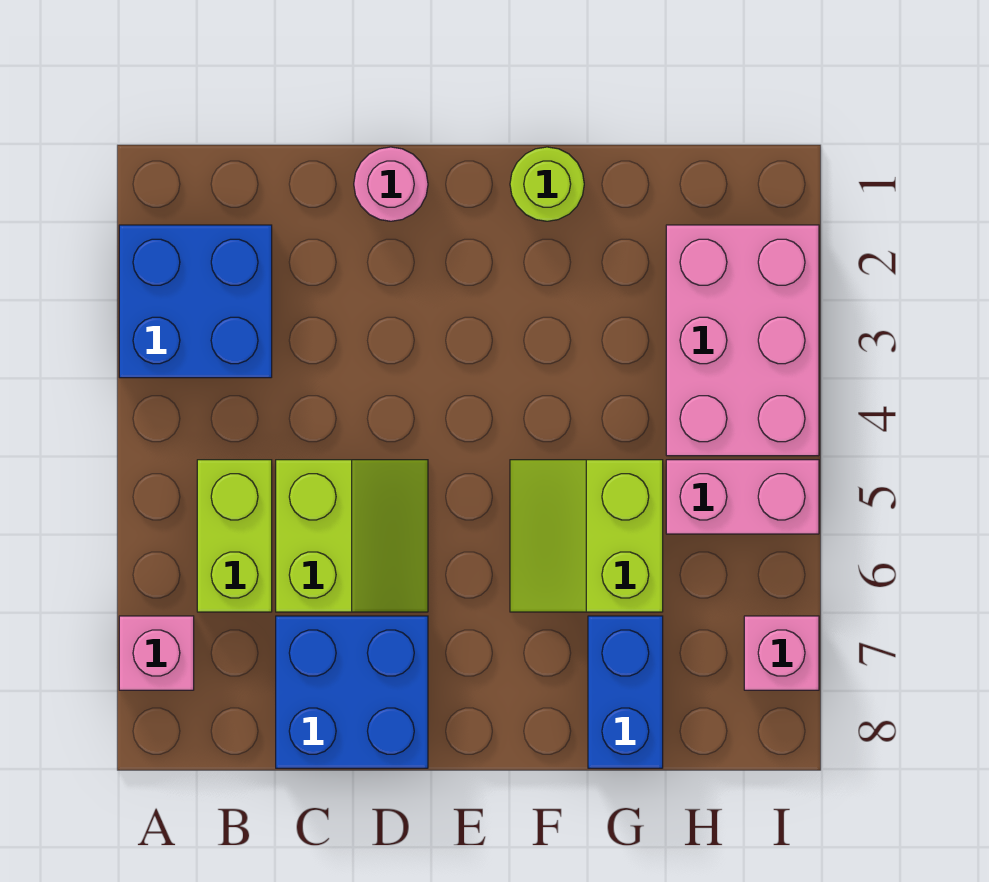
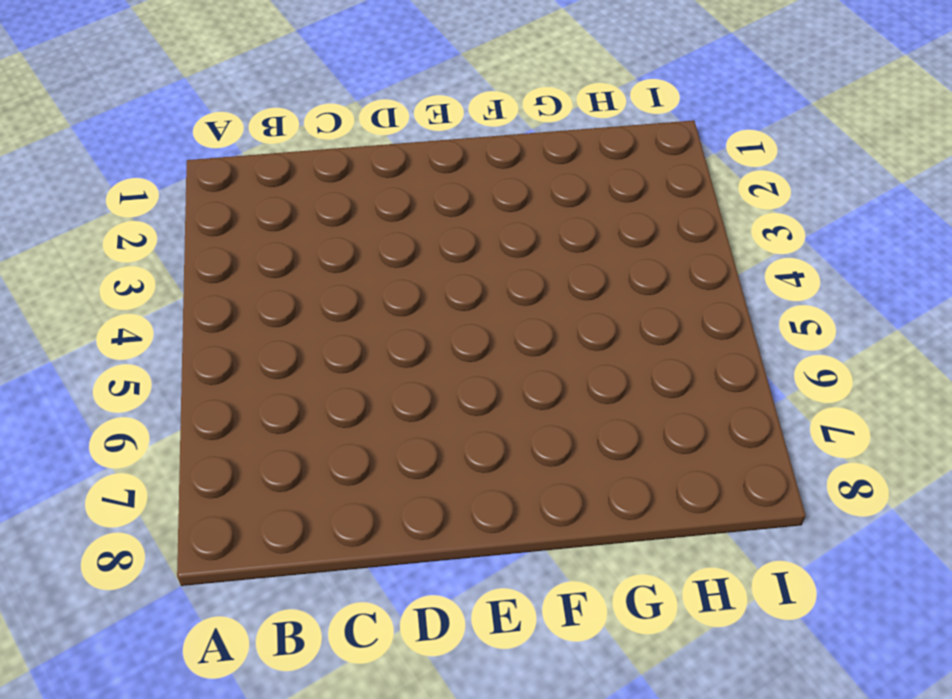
none -> blue brick A2:B3 level 1
none -> pink brick A7 level 1
none -> lime brick B5:B6 level 1

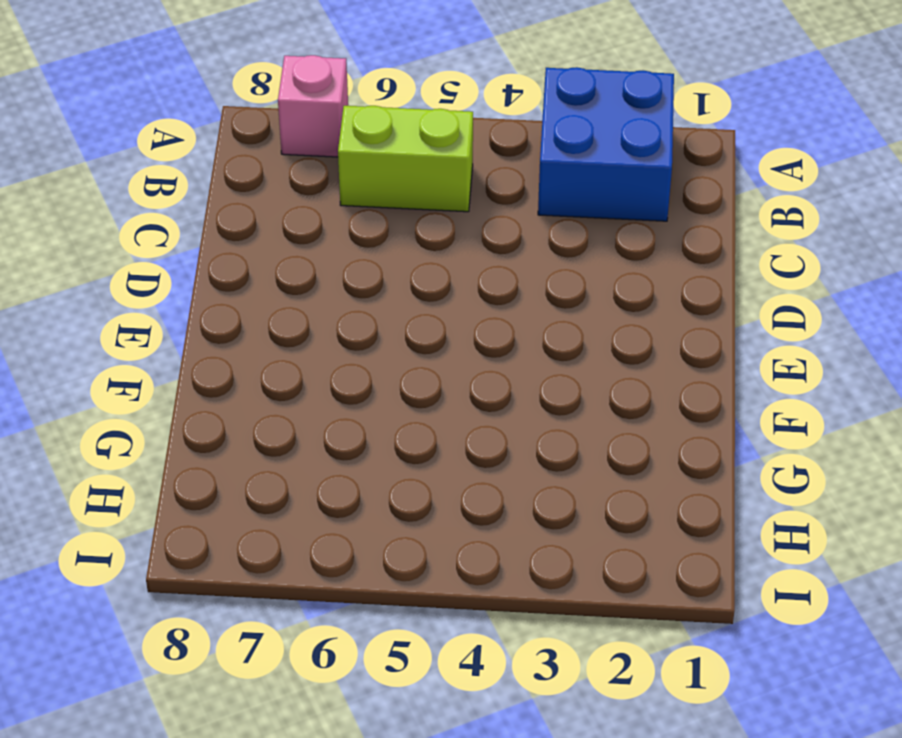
none -> lime slope C5:D6 level 1 top C
none -> blue brick C7:D8 level 1
none -> pink round brick D1 level 1

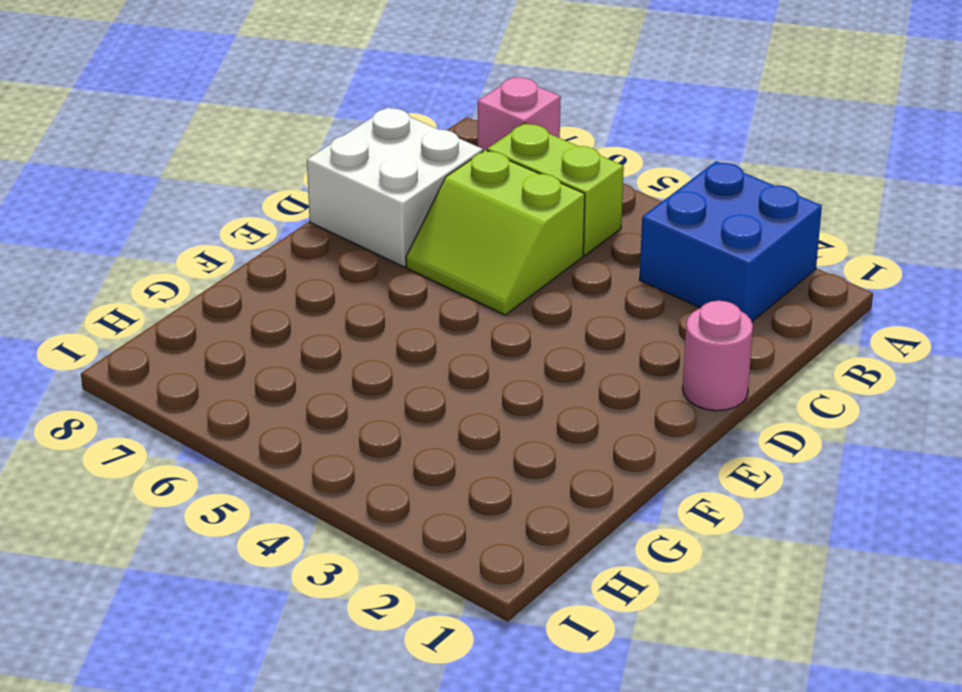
white brick C7:D8 level 1 -> blue brick C7:D8 level 1
none -> lime round brick F1 level 1
none -> lime slope F5:G6 level 1 top G
none -> blue brick G7:G8 level 1

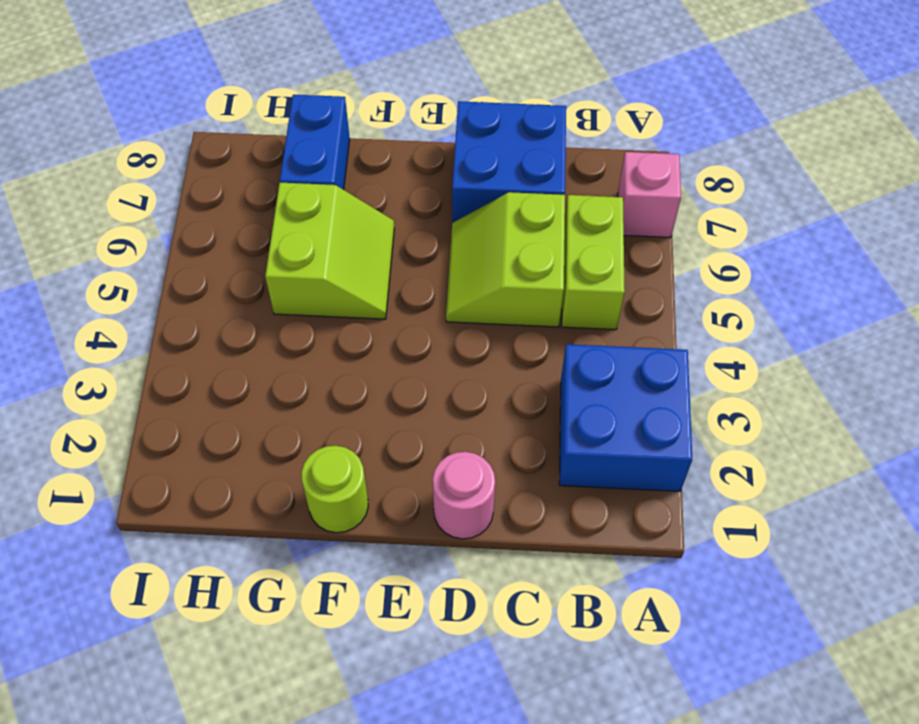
none -> pink brick H2:I4 level 1
none -> pink brick H5:I5 level 1
none -> pink brick I7 level 1

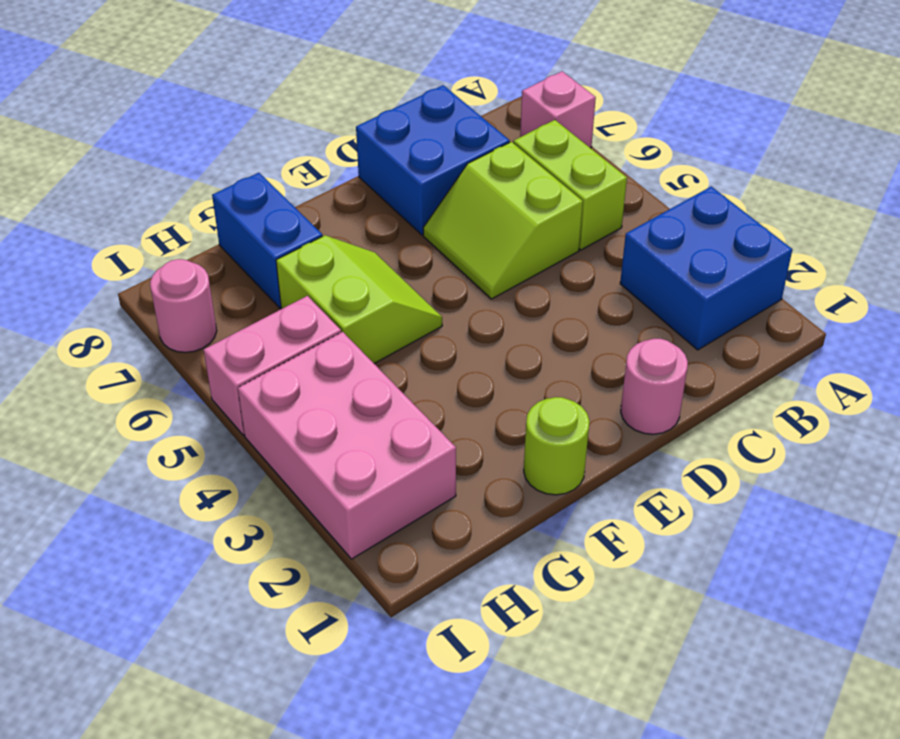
pink round brick I7 level 1 -> pink brick I7 level 1

